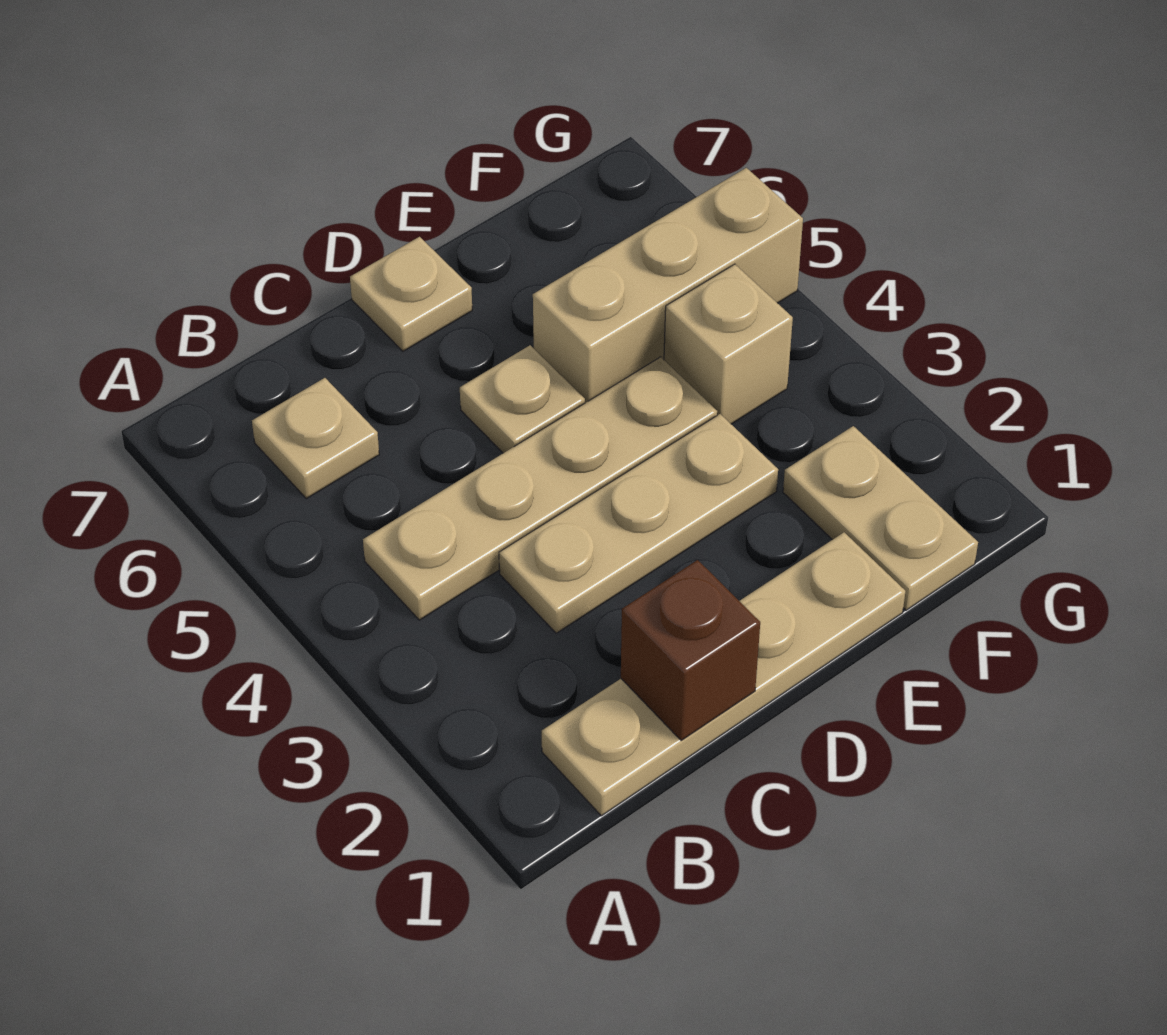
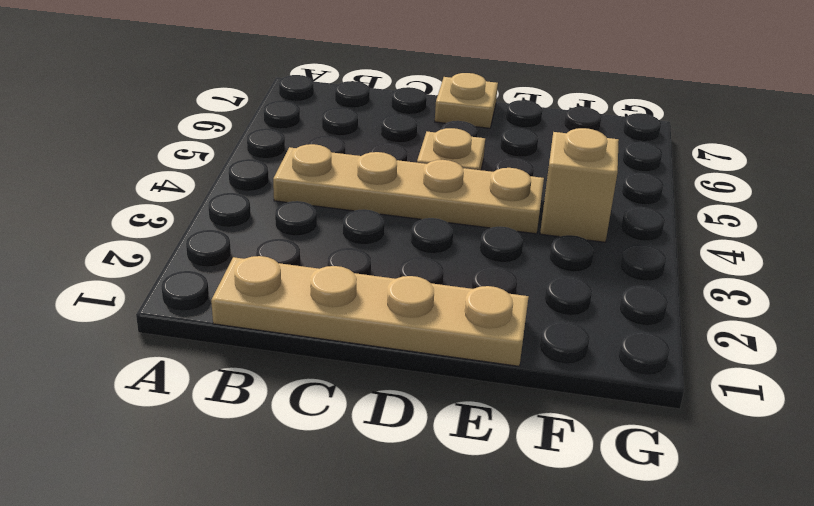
none -> tan plate B6 level 1
none -> tan plate C3:E3 level 1

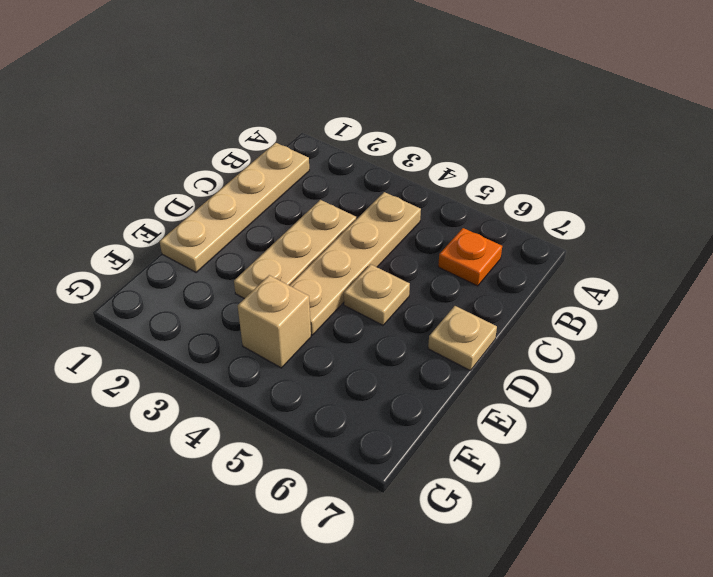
orange plate B6 level 1 -> tan plate B6 level 1
none -> tan brick E5:G5 level 1
none -> tan plate F1:F2 level 1

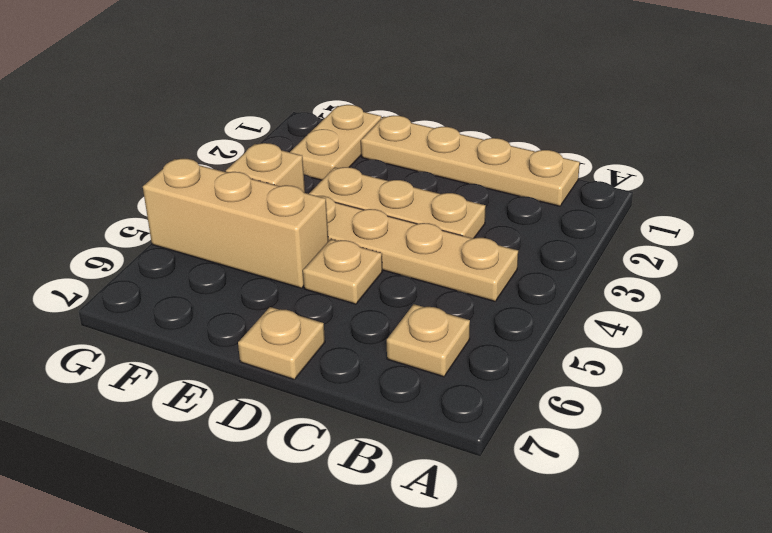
none -> brown brick C1 level 2

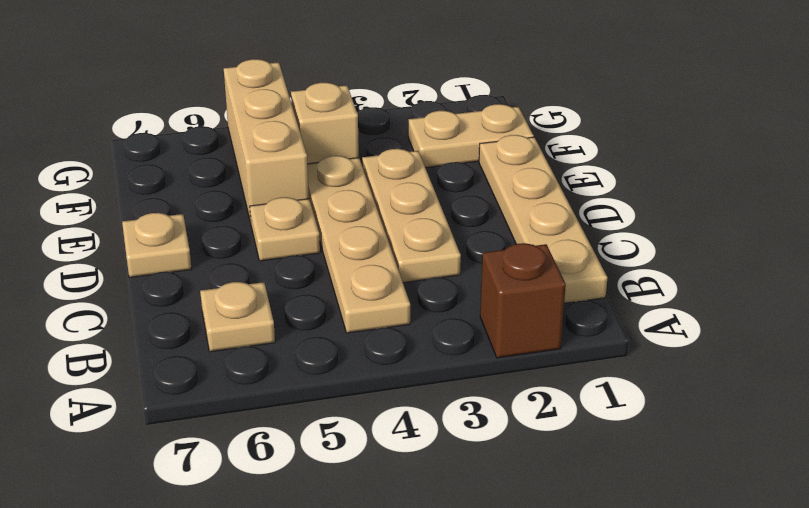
brown brick A2 level 1 -> brown brick C1 level 2

